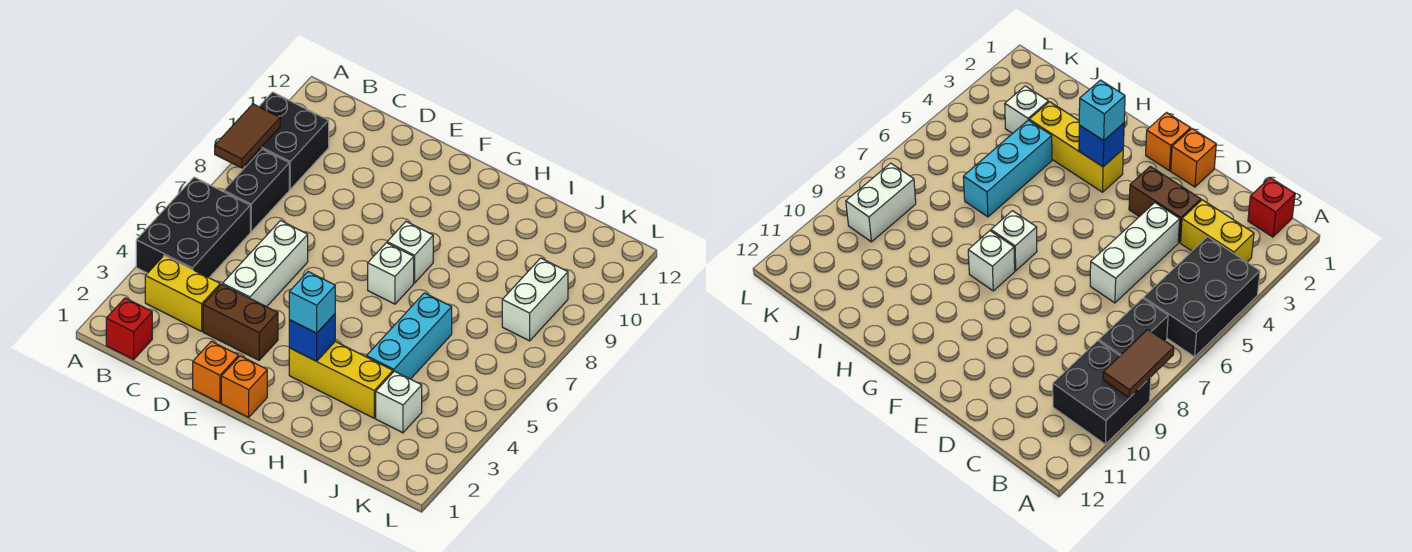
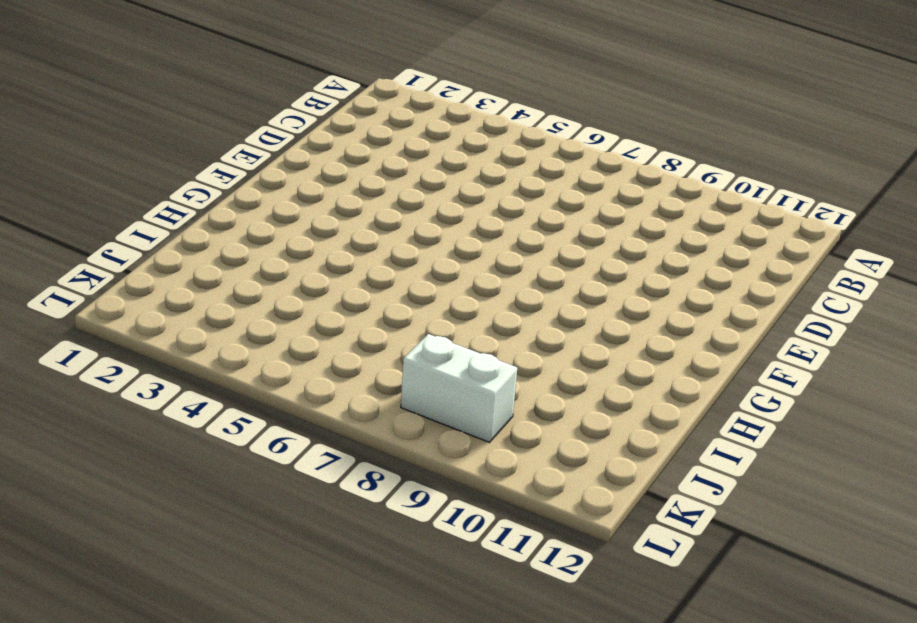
none -> black brick A4:B6 level 1
none -> black brick A9:B10 level 1
none -> red brick B1 level 1

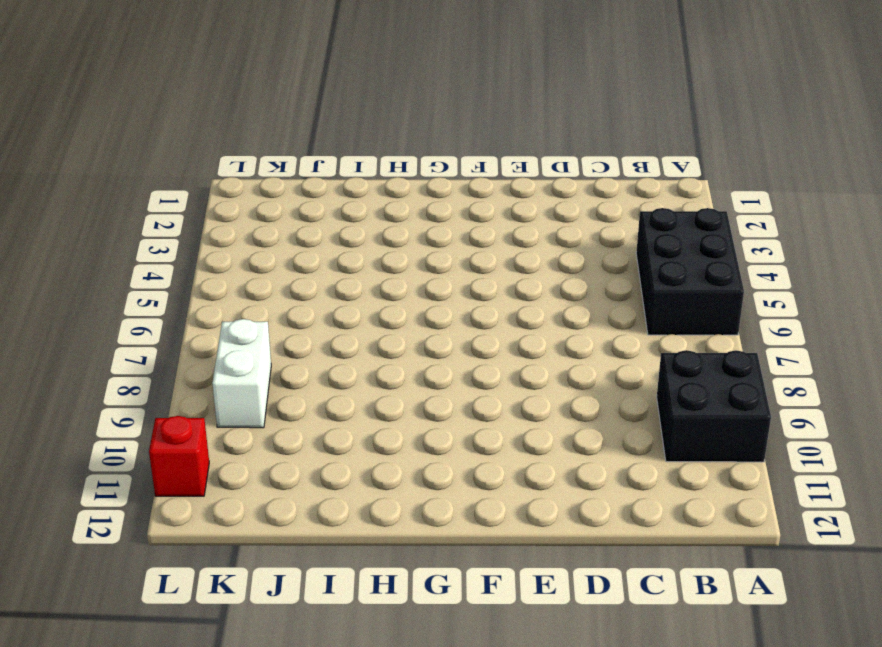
red brick L11 level 1 -> red brick B1 level 1
none -> yellow brick B3:C3 level 1
none -> black brick B7:B8 level 1
none -> brown brick D3:E3 level 1

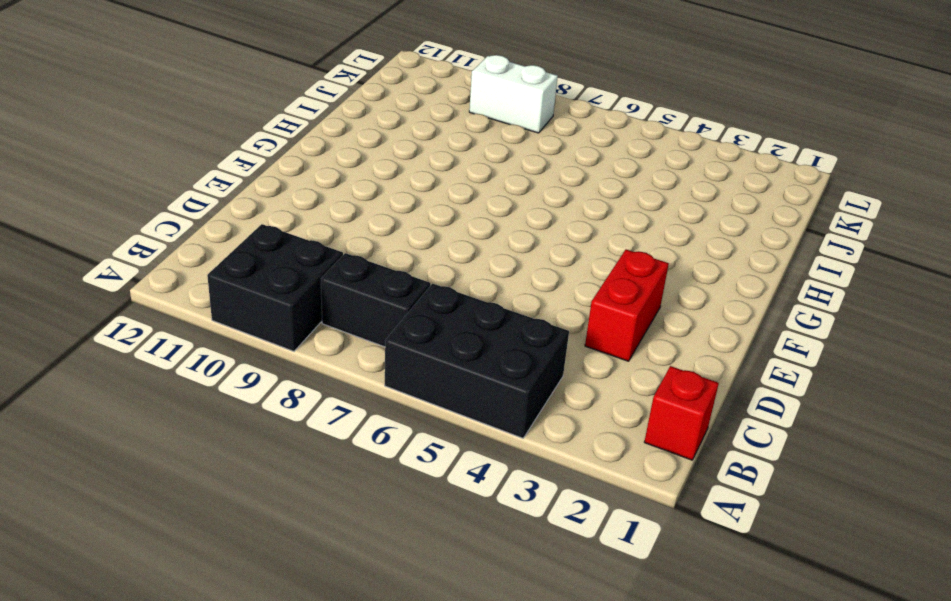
red brick D3:E3 level 1 -> brown brick D3:E3 level 1
none -> yellow brick B3:C3 level 1
none -> white brick D4:D6 level 1
none -> orange brick E1 level 1

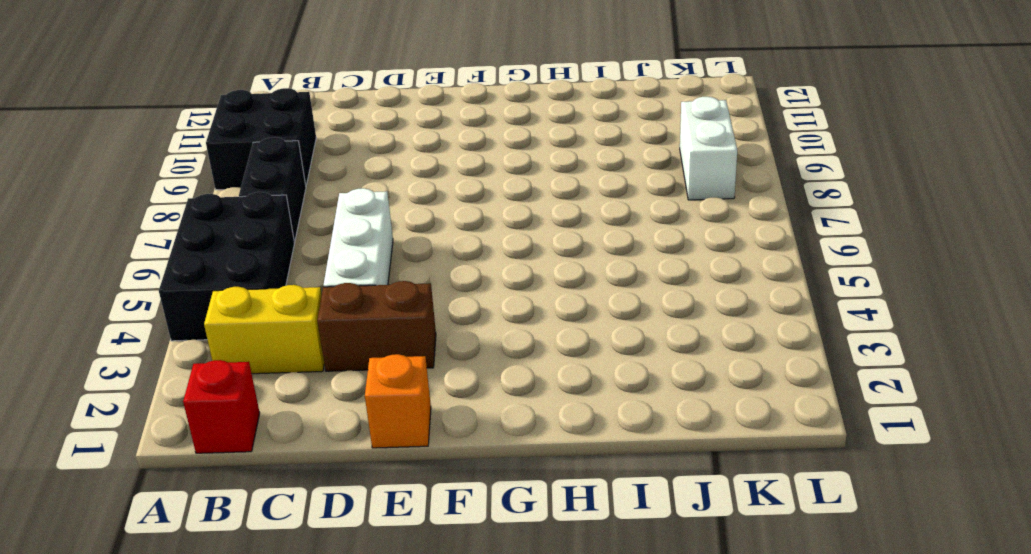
none -> orange brick F1 level 1
none -> yellow brick G3:I3 level 1
none -> white brick G7 level 1

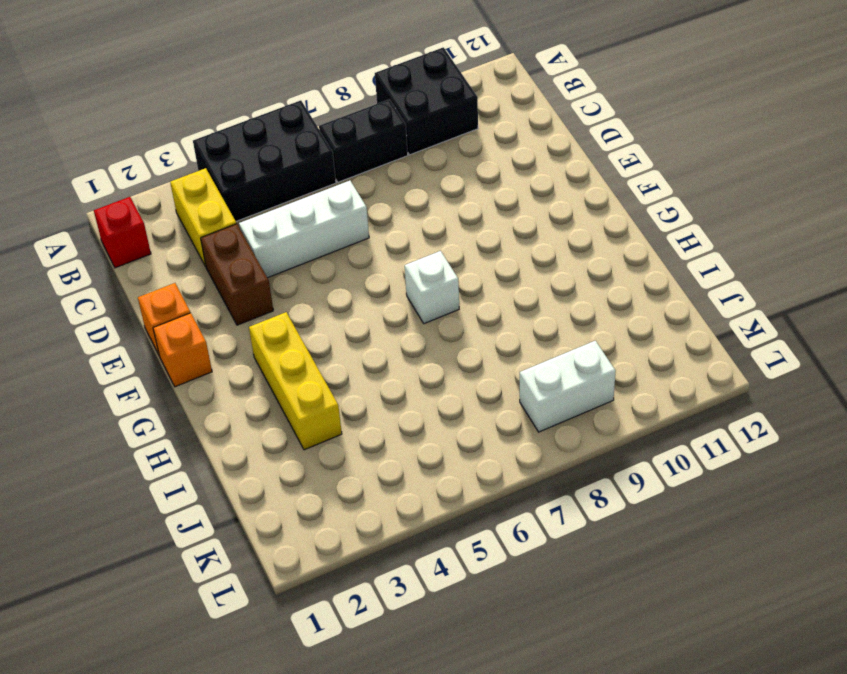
none -> white brick G8 level 1
none -> cyan brick I4:I6 level 1
none -> white brick J3 level 1

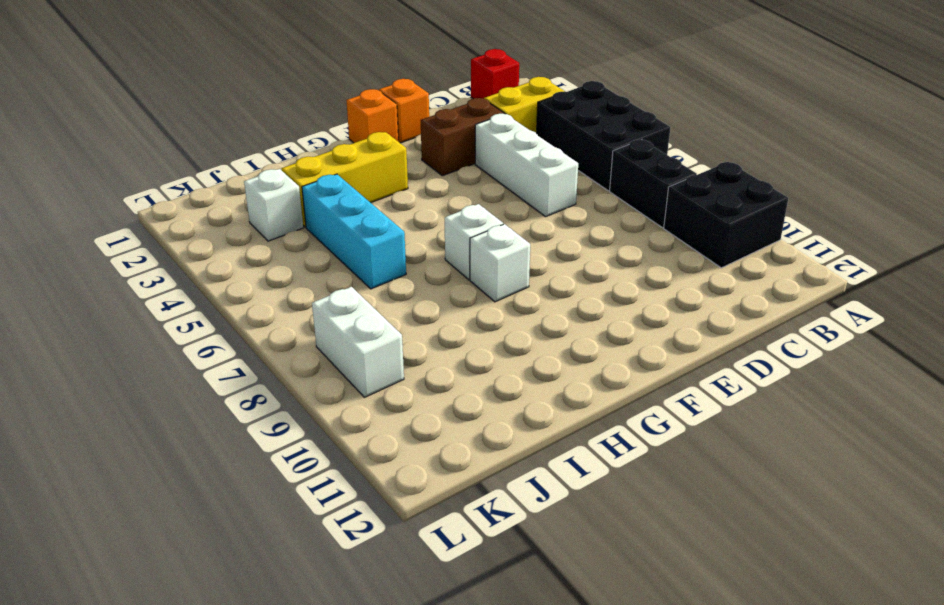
none -> brown tile A8:A9 level 2
none -> blue brick G3 level 2
none -> cyan brick G3 level 3

